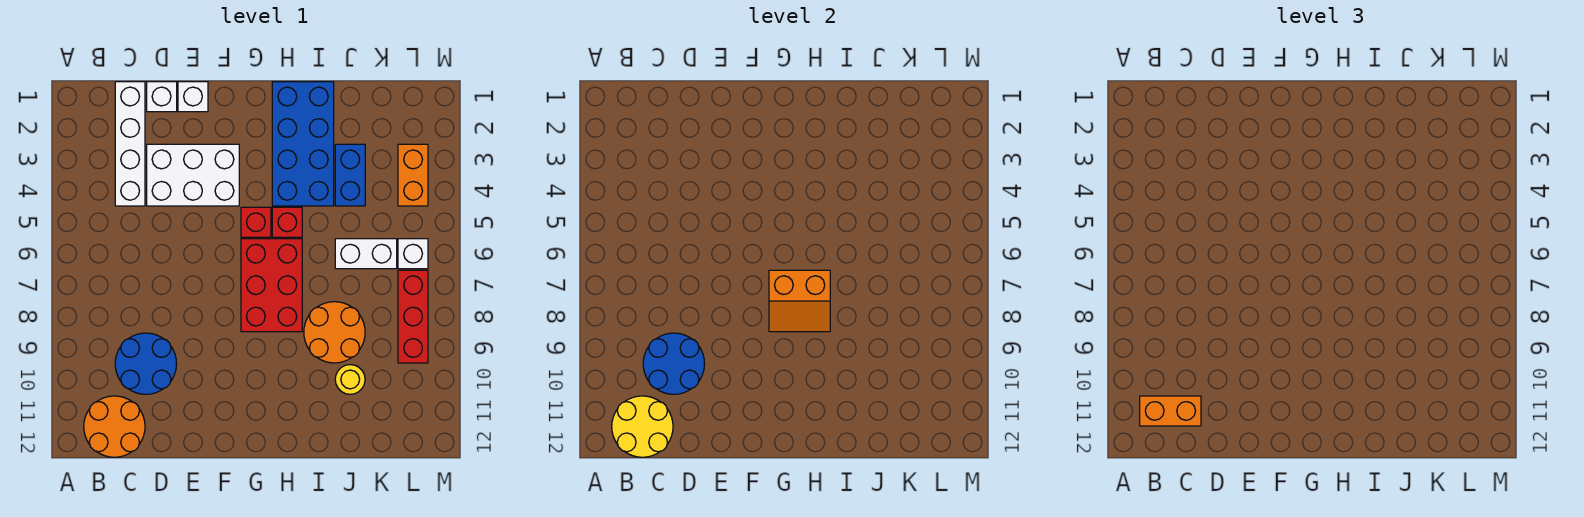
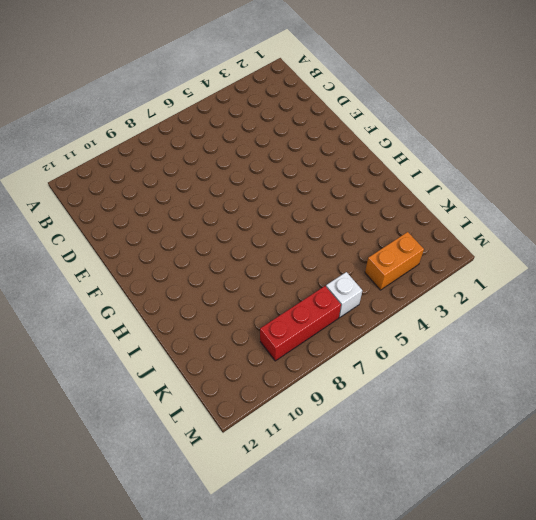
none -> orange round brick B11:C12 level 1
none -> white brick C1:C4 level 1
none -> blue round brick C9:D10 level 1

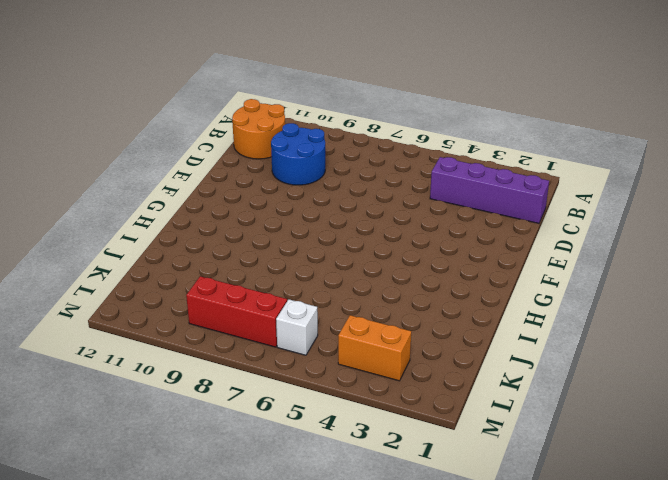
purple brick C1:C4 level 1 -> white brick C1:C4 level 1
none -> white brick D1 level 1
none -> white brick D3:F4 level 1
none -> white brick E1 level 1

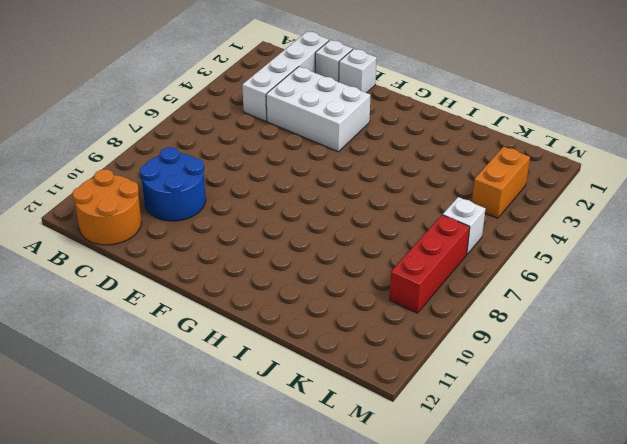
none -> red brick G5 level 1
none -> red brick G6:H8 level 1
none -> blue brick H1:I4 level 1

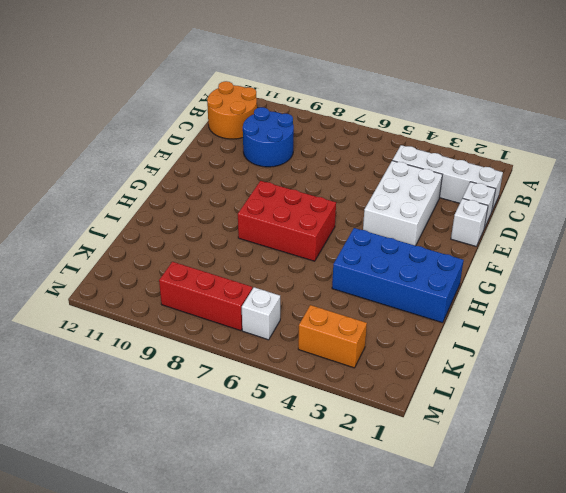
none -> red brick G5 level 1
none -> red brick H5 level 1
none -> orange round brick I8:J9 level 1

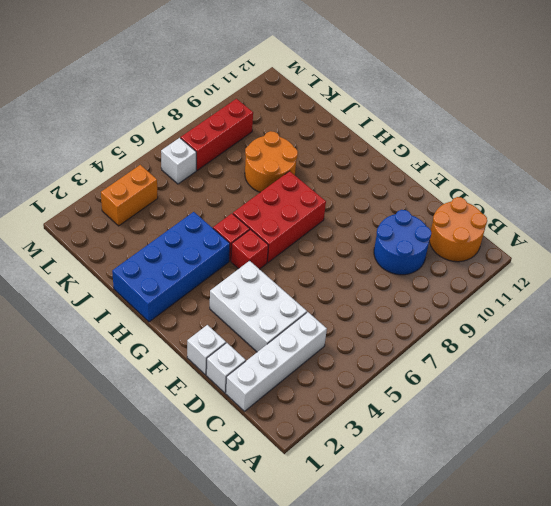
none -> blue brick J3:J4 level 1
none -> white brick J6:K6 level 1
none -> yellow round brick J10 level 1

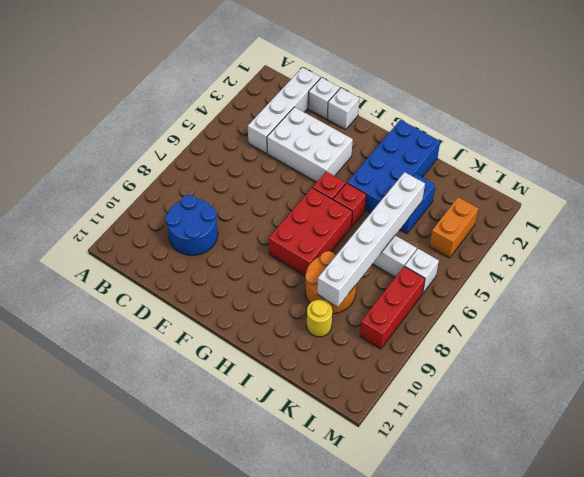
white brick J4:J9 level 2 -> none
none -> orange round brick B11:C12 level 1
none -> yellow round brick B11:C12 level 2
none -> blue round brick C9:D10 level 2

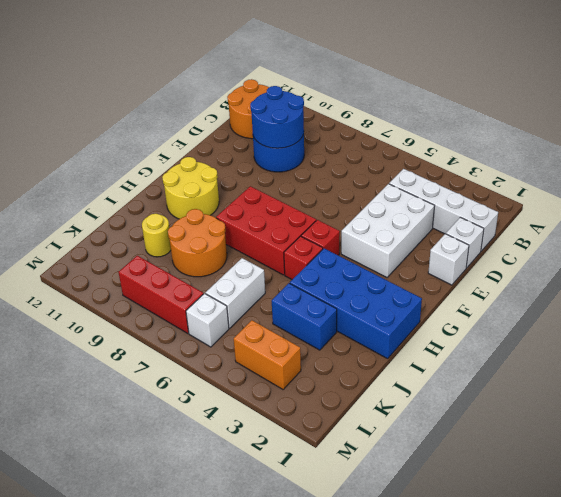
yellow round brick G10:H11 level 1 -> yellow round brick B11:C12 level 2
none -> orange slope G7:H8 level 2 top 7
none -> orange brick B11:C11 level 3

